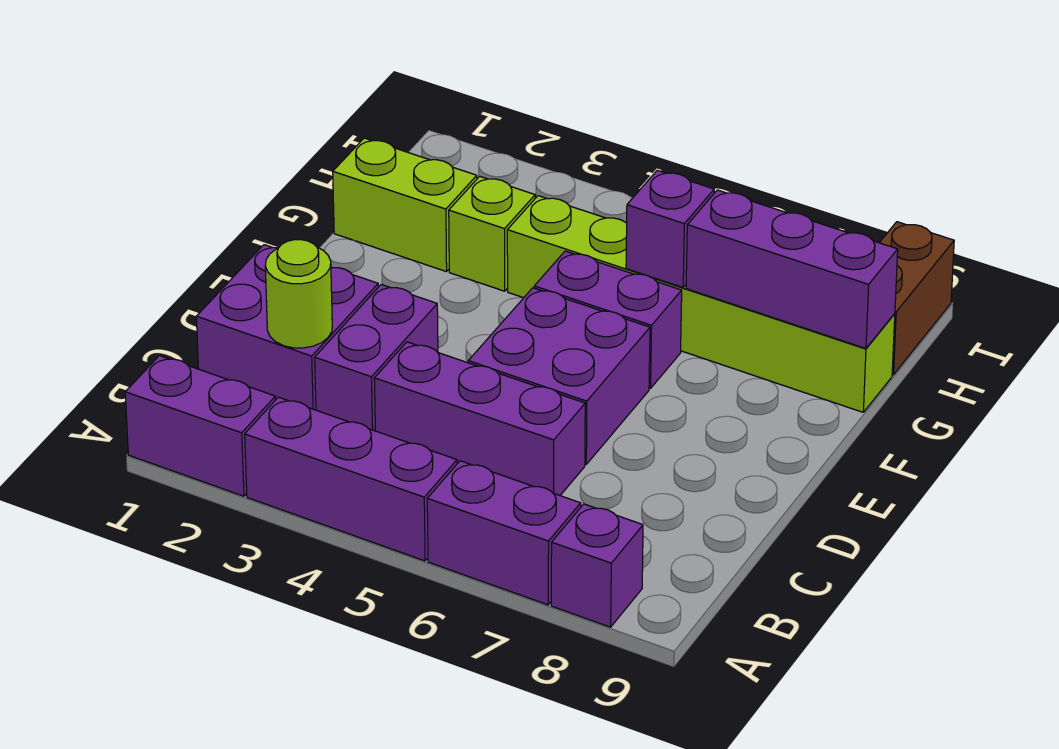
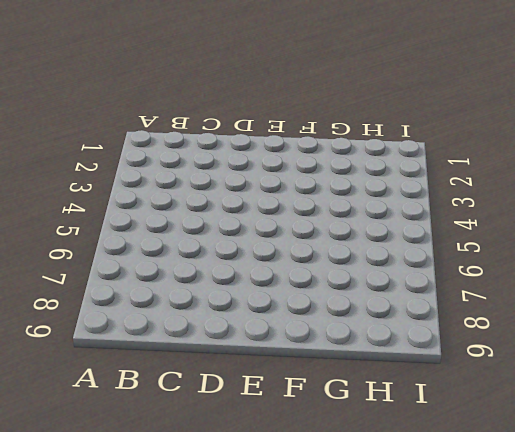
none -> purple brick A1:A2 level 1
none -> purple brick A3:A5 level 1
none -> purple brick A6:A7 level 1

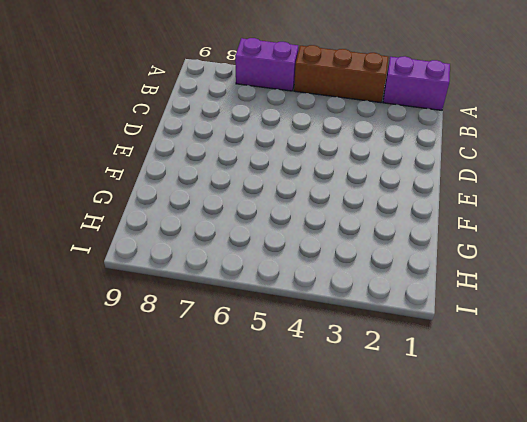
brown brick A3:A5 level 1 -> purple brick A3:A5 level 1
none -> purple brick A8 level 1
none -> purple brick C1:D2 level 1
none -> purple brick C3:D3 level 1

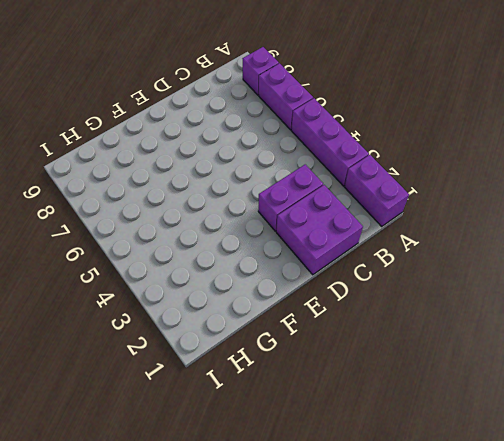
none -> purple brick C4:C6 level 1
none -> purple brick D5:E6 level 1
none -> purple brick F5:F6 level 1

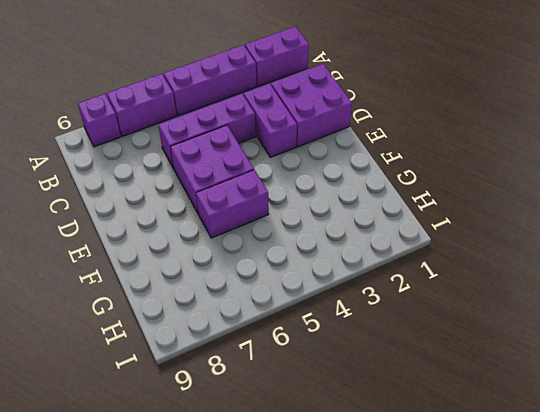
none -> lime brick G1:G2 level 1
none -> lime brick G3 level 1
none -> lime brick G4:G9 level 1

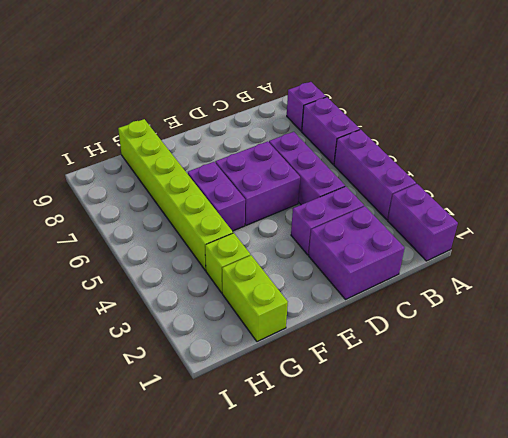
none -> brown brick H9:I9 level 1
none -> lime round brick C2 level 2
none -> purple brick G6 level 2

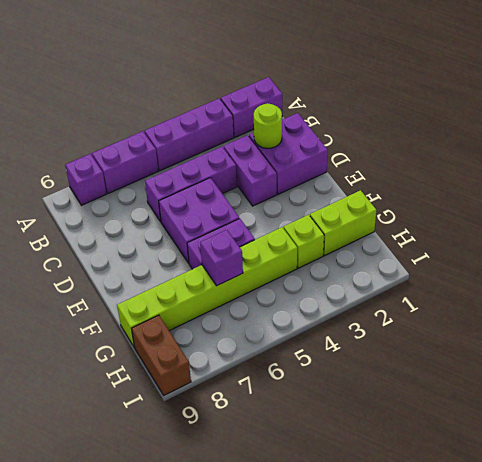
none -> purple brick G7:G9 level 2

